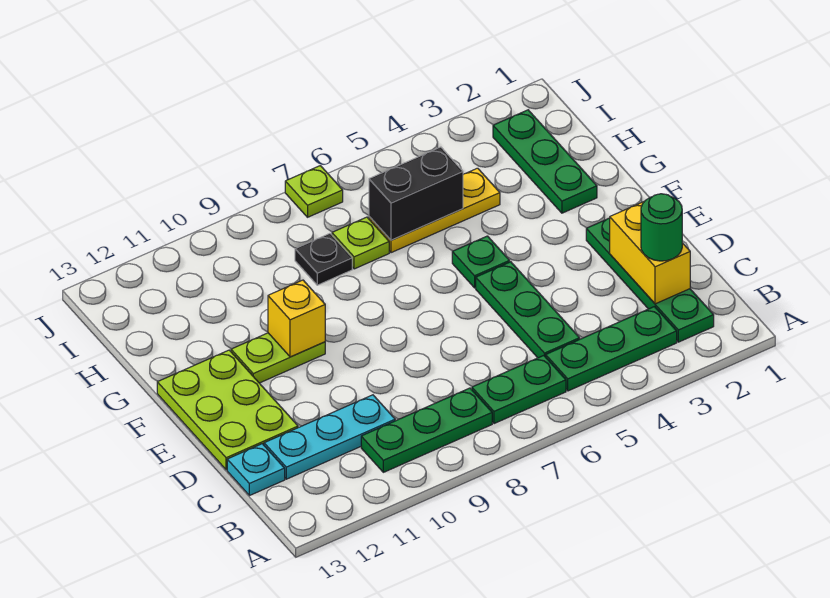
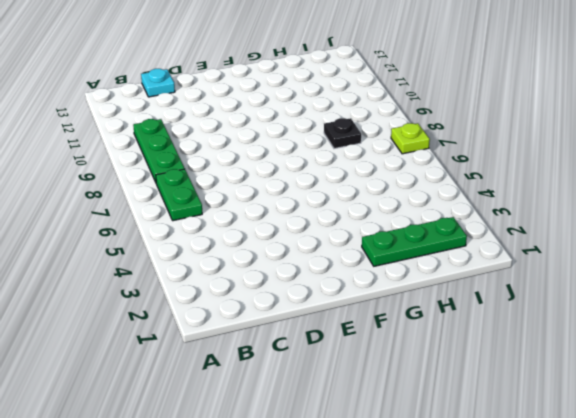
none -> green plate B2:E2 level 1
none -> green plate B3:B5 level 1
none -> green plate C5:E5 level 1

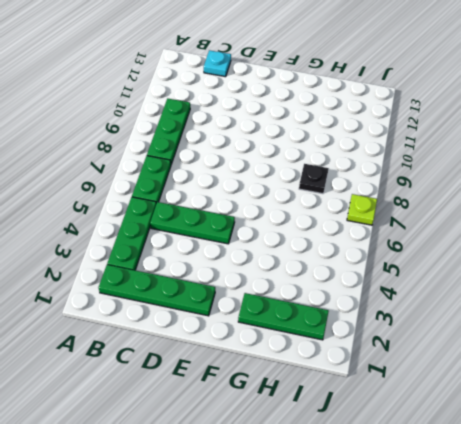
none -> cyan plate C10:C12 level 1
none -> lime plate D12:F13 level 1
none -> green plate F5 level 1

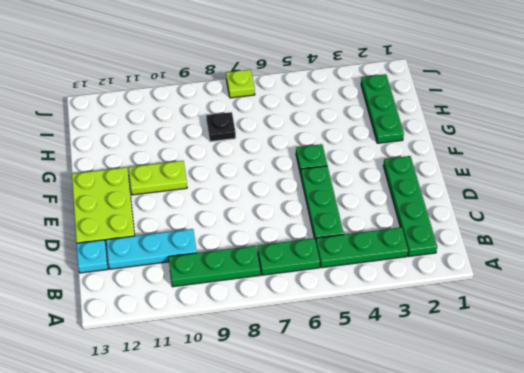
none -> yellow plate H4:H6 level 1
none -> lime plate H7 level 1
none -> yellow brick C2:D2 level 2

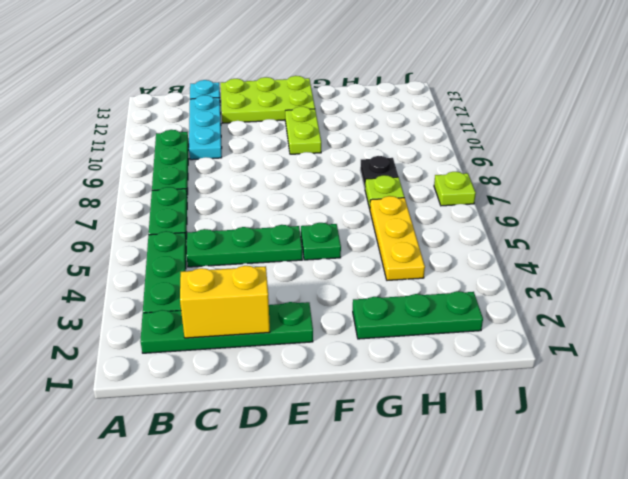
none -> yellow brick F10 level 2
none -> black brick H5:H6 level 2
none -> green round brick C2 level 3

